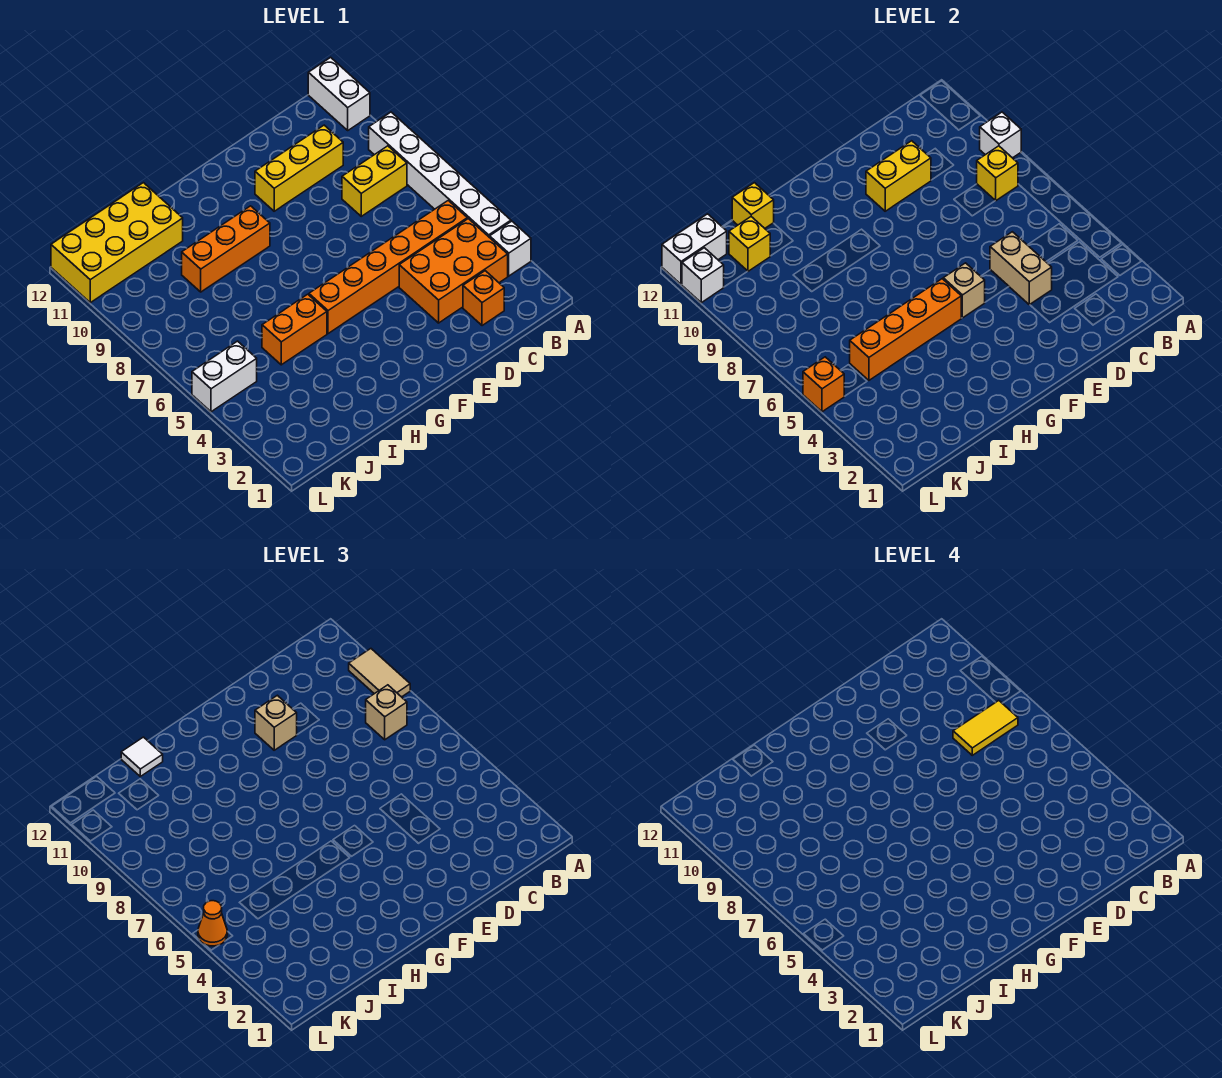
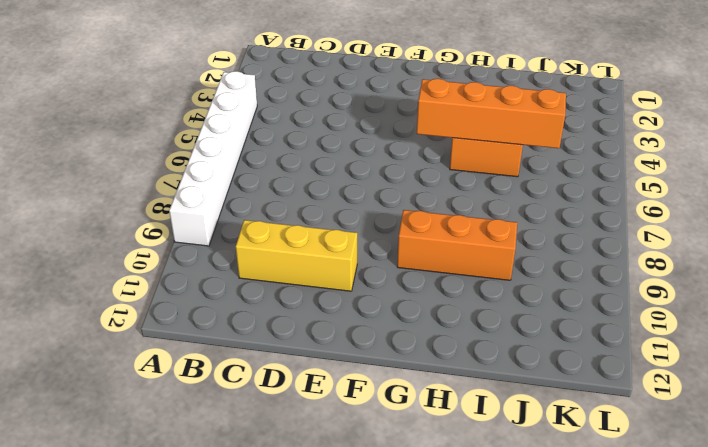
none -> white brick A3 level 1
none -> white brick A11:A12 level 1
none -> orange brick B3:D4 level 1

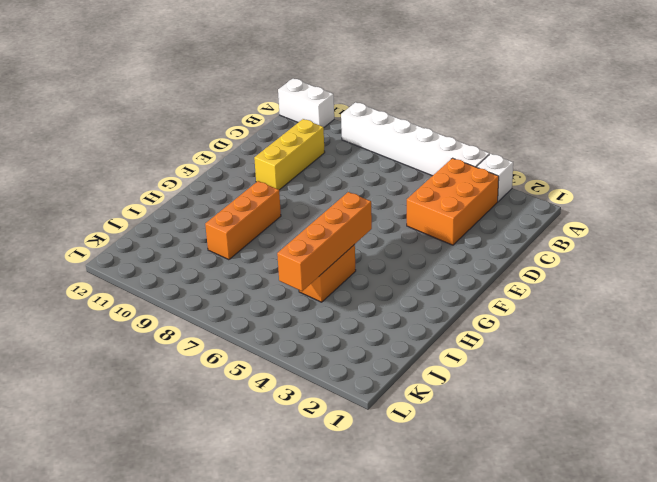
none -> orange brick B5:G5 level 1
none -> yellow brick B8:C8 level 1
none -> orange brick C2 level 1

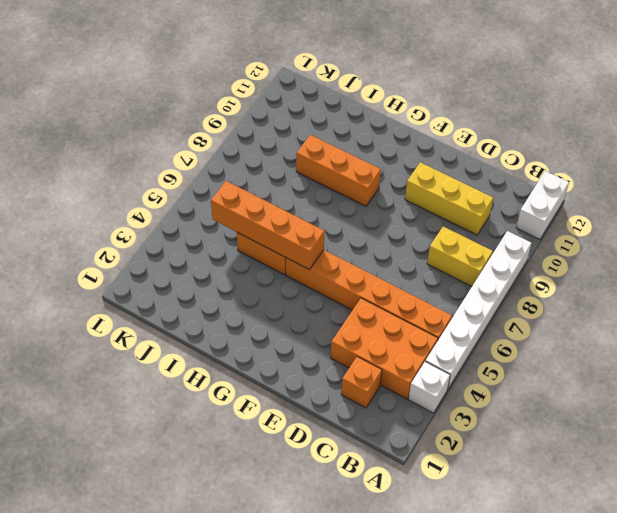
none -> yellow brick I11:L12 level 1
none -> white brick K5:L5 level 1
none -> white brick A9 level 2

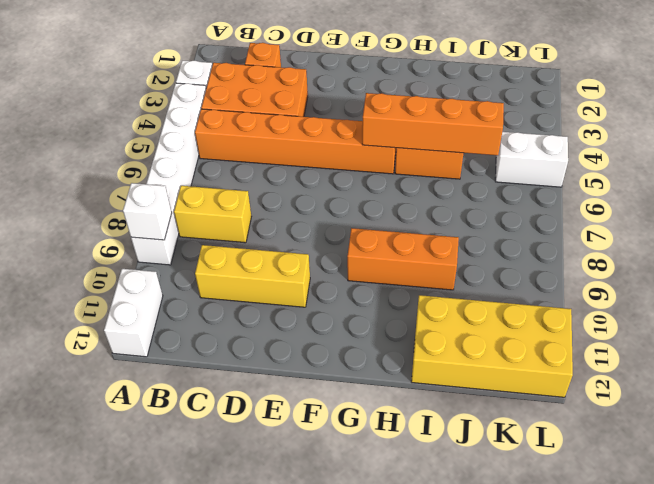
none -> yellow brick B8 level 2
none -> tan brick D4:D5 level 2
none -> yellow brick D10:E10 level 2

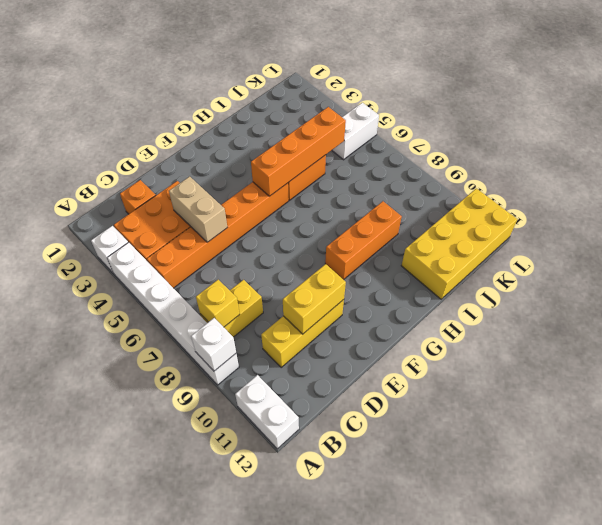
none -> tan brick F5 level 2
none -> yellow brick I12 level 2
none -> yellow brick J11 level 2

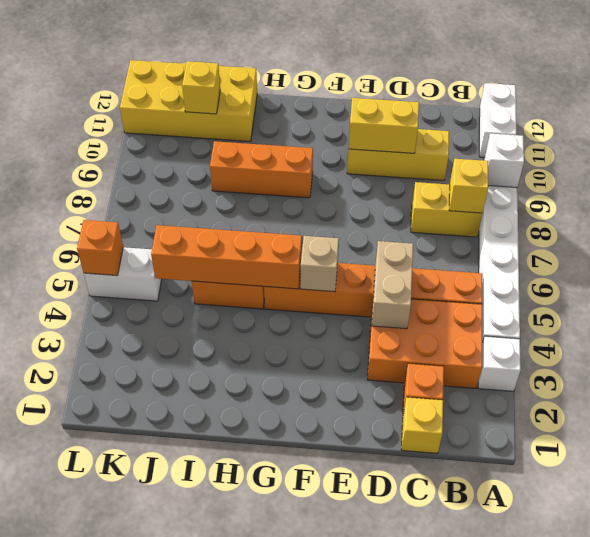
yellow brick C1 level 1 -> yellow brick I12 level 2
none -> white brick K12:L12 level 2
none -> white brick L11 level 2
none -> tan tile A9:A10 level 3

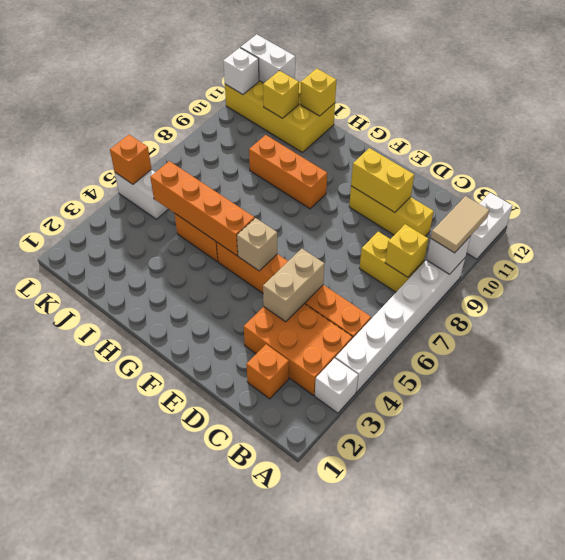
none -> tan brick B8 level 3
none -> tan brick E10 level 3
none -> white tile I12 level 3

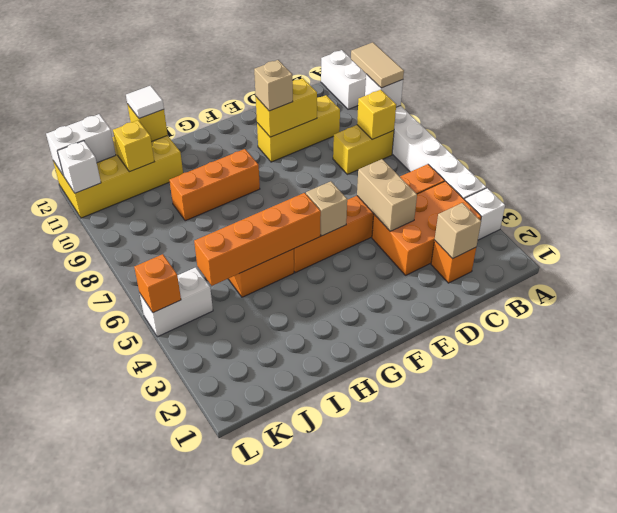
tan brick C2 level 2 -> tan brick B8 level 3
none -> orange cone L5 level 3
none -> yellow tile B8:C8 level 4

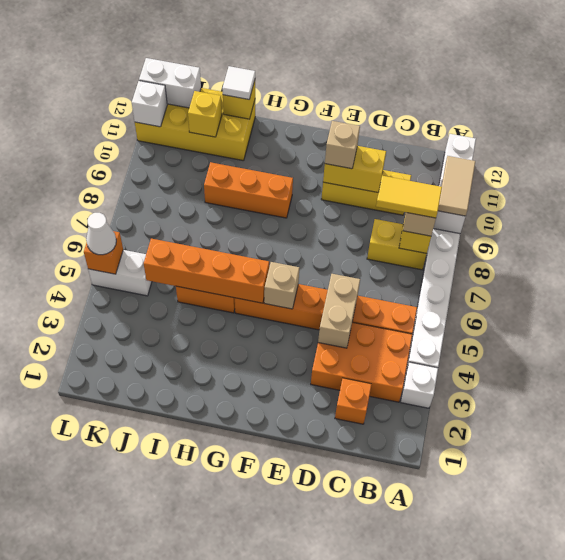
white cone L5 level 3 -> orange cone L5 level 3

